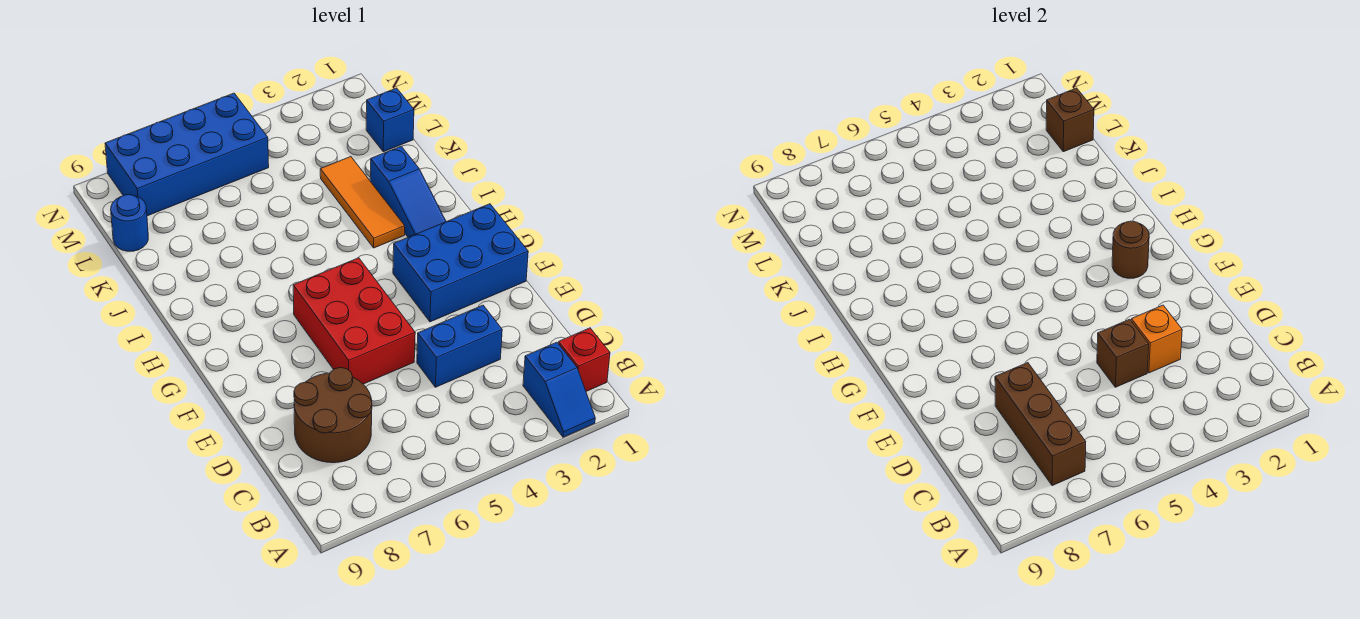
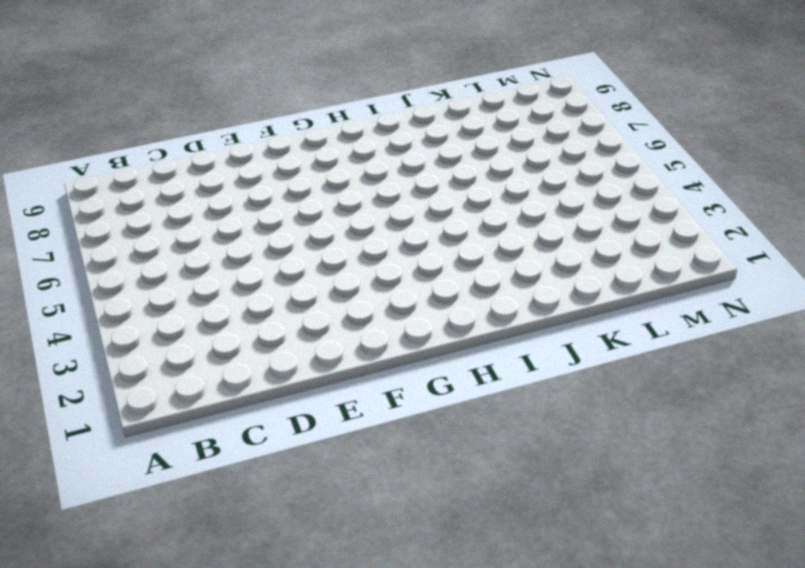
none -> blue slope A2:B2 level 1 top B
none -> red brick B1 level 1
none -> brown round brick C7:D8 level 1

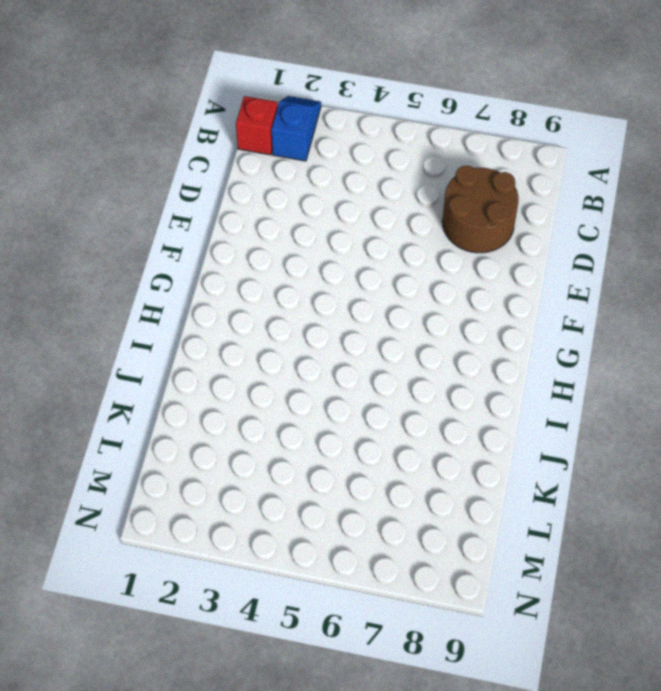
none -> blue brick D3:D4 level 1
none -> red brick E5:G6 level 1
none -> blue brick F1:G3 level 1

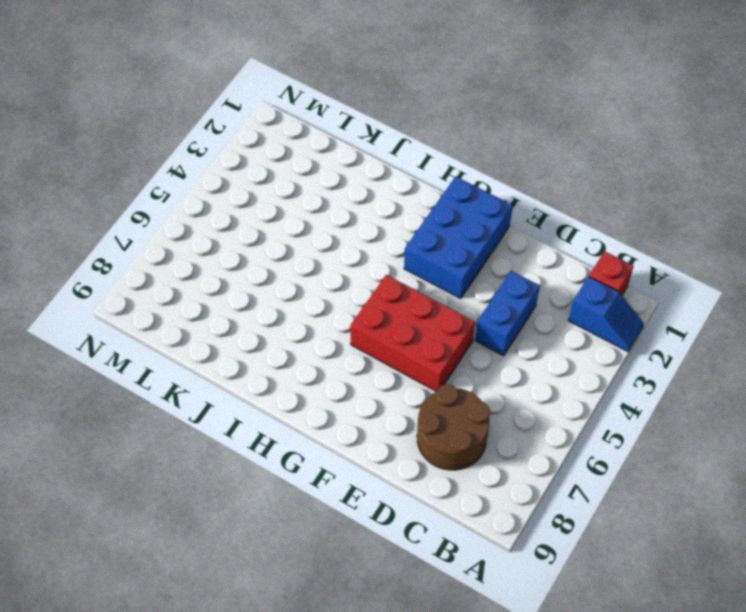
none -> blue slope H2:J2 level 1 top J
none -> orange tile I3:K3 level 1
none -> blue brick L1 level 1

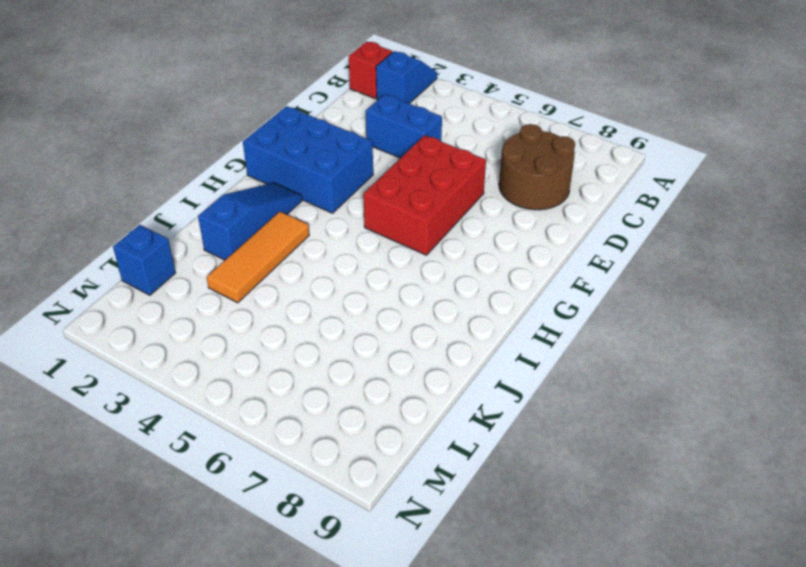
none -> blue round brick L9 level 1
none -> blue brick M5:N8 level 1
none -> brown brick B7:D7 level 2

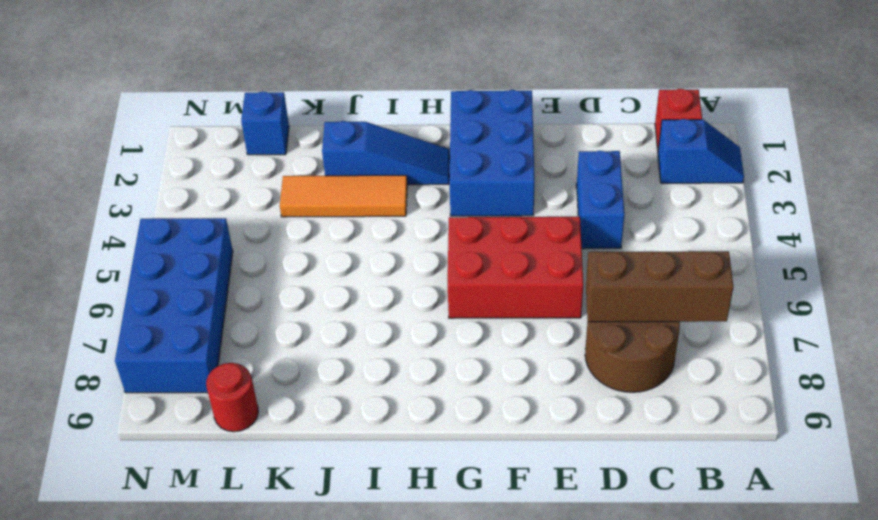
red round brick L9 level 1 -> blue round brick L9 level 1
none -> orange brick D3 level 2
none -> brown brick D4 level 2
none -> brown round brick G2 level 2

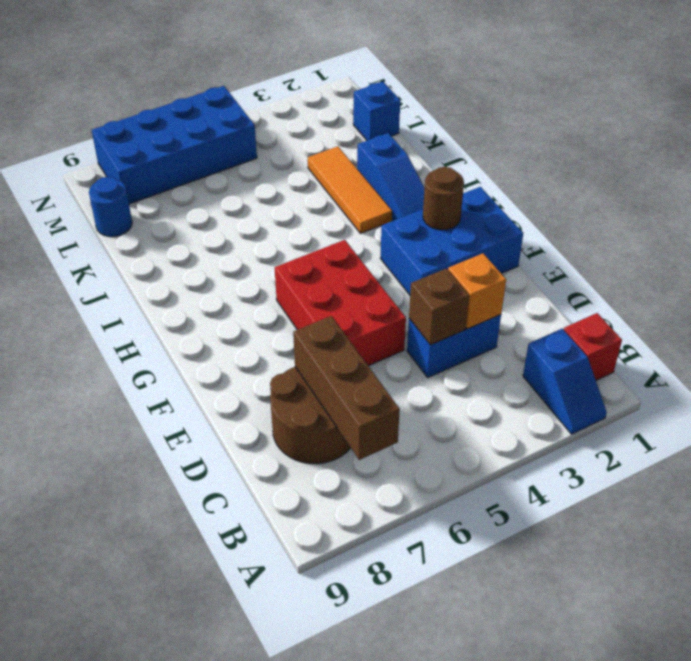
none -> brown brick L1 level 2

